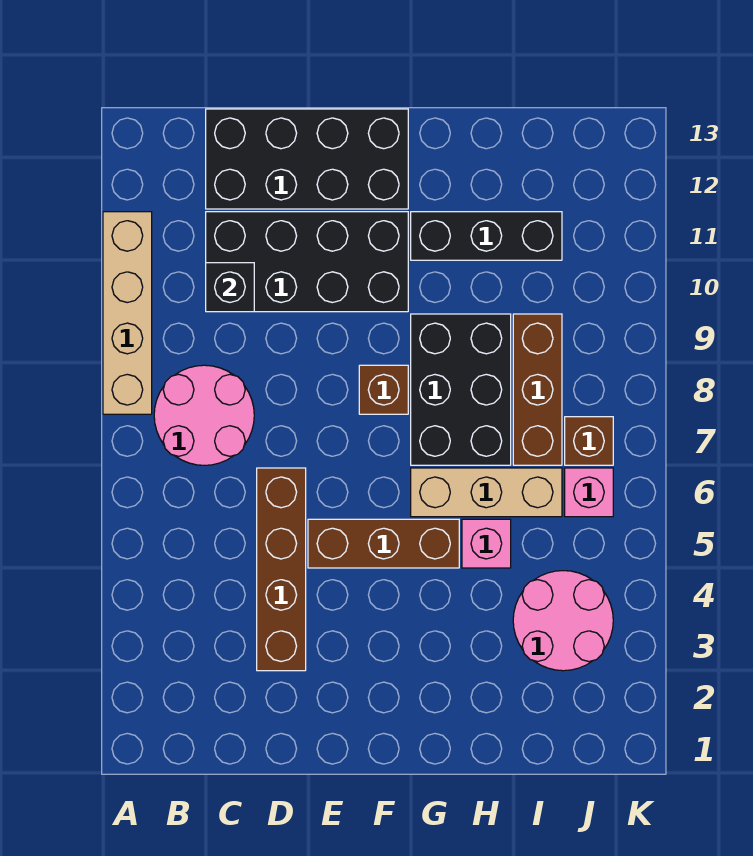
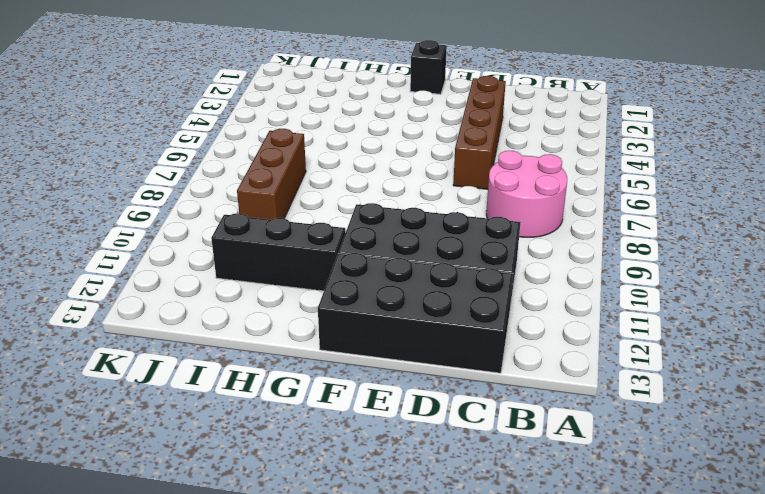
black brick F1 level 1 -> black brick C10 level 2
none -> tan brick A8:A11 level 1
none -> brown brick E5:G5 level 1
none -> brown brick F8 level 1

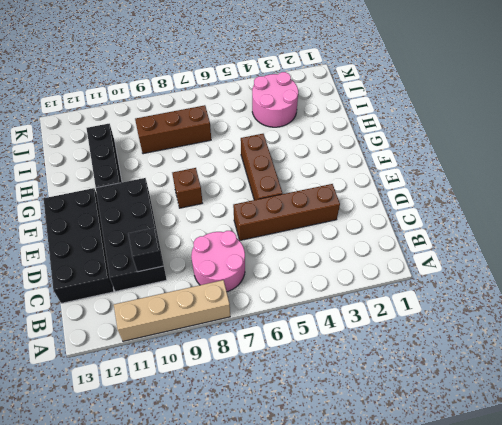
none -> tan brick G6:I6 level 1
none -> black brick G7:H9 level 1
none -> pink brick H5 level 1

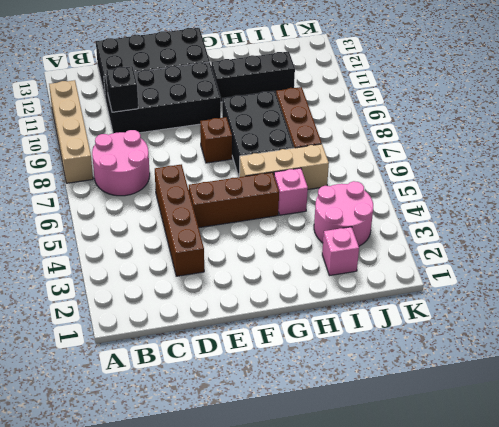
pink brick I2 level 1 -> pink brick J6 level 1
none -> brown brick J7 level 1

